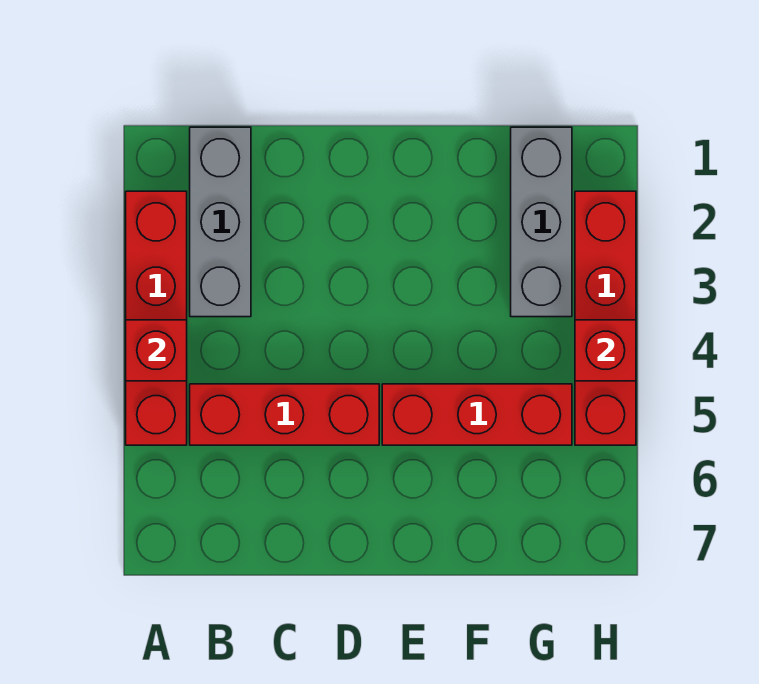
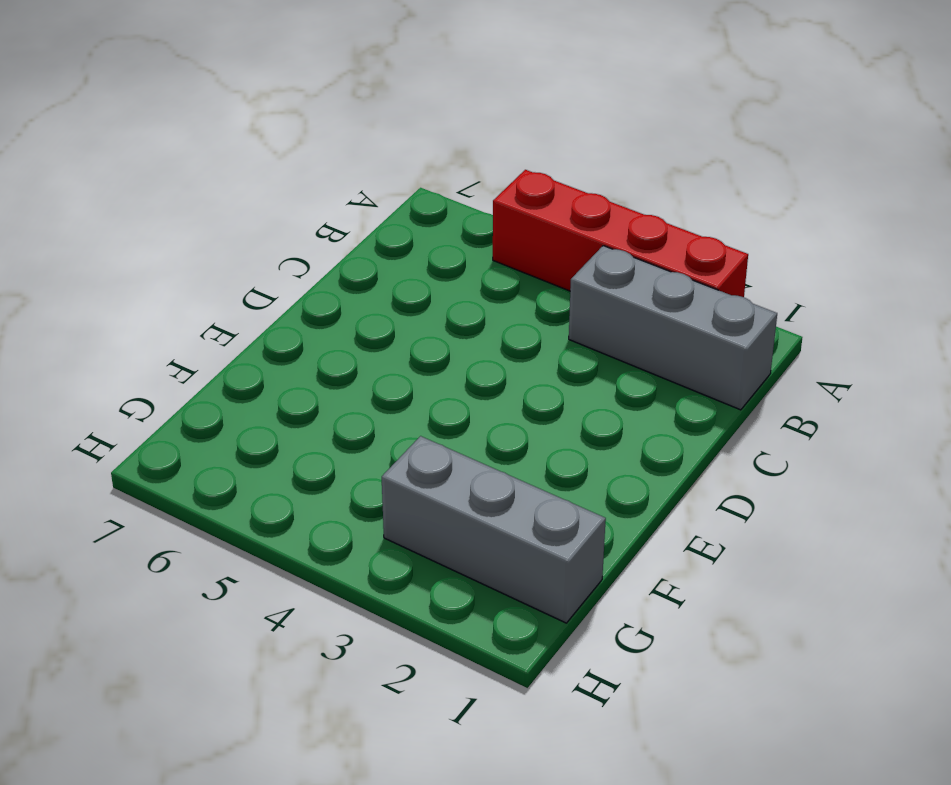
none -> red brick B5:D5 level 1
none -> red brick E5:G5 level 1

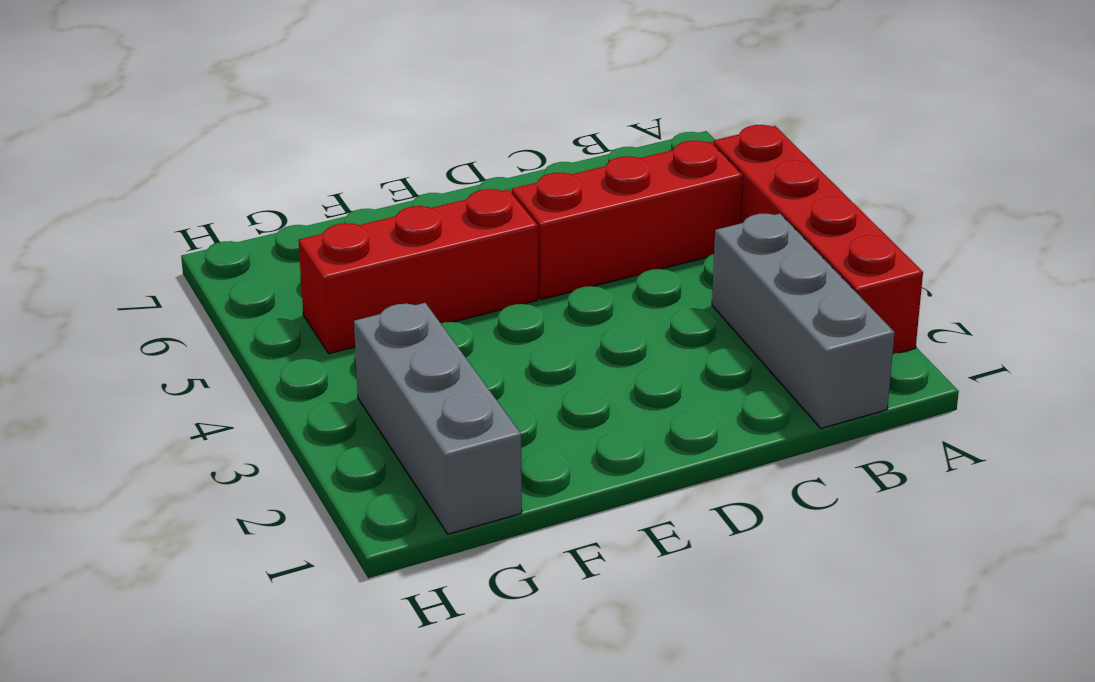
none -> red brick H2:H5 level 1
none -> red brick A4 level 2

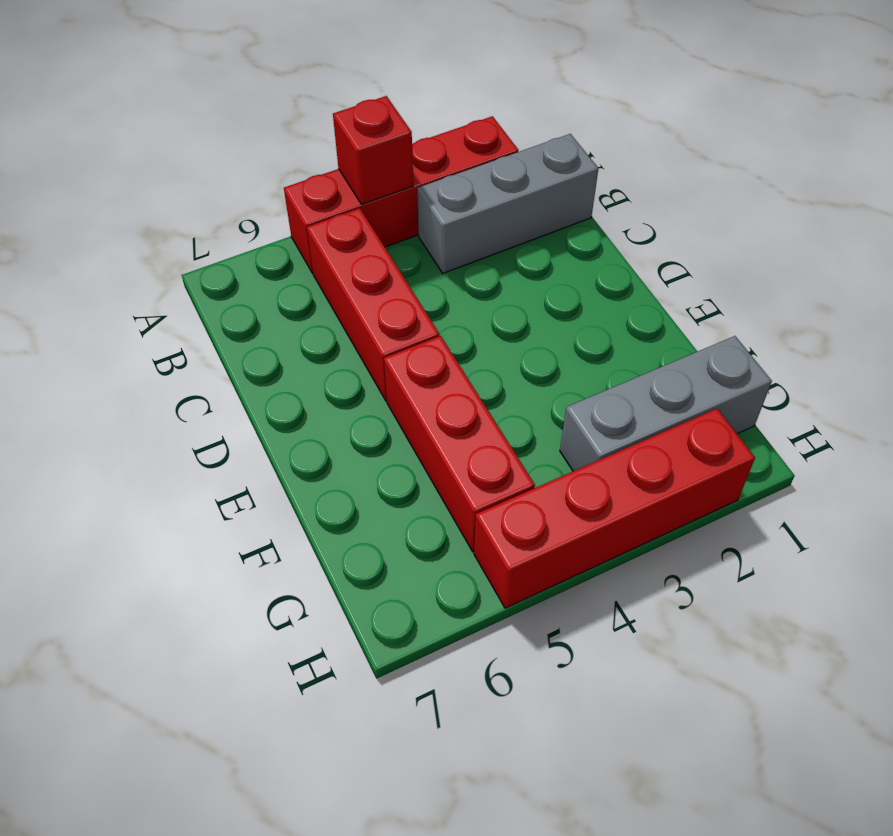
none -> red brick H4 level 2

